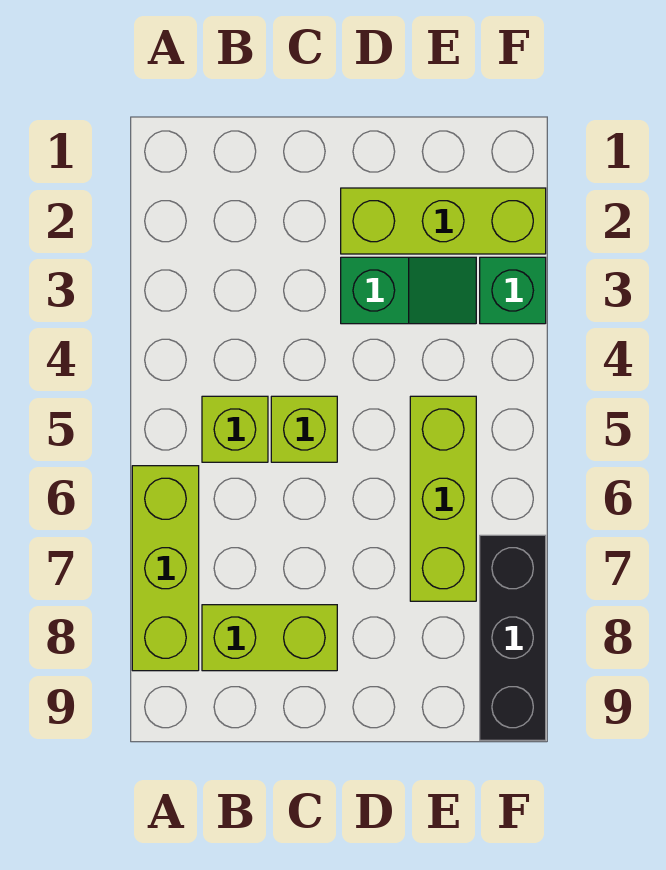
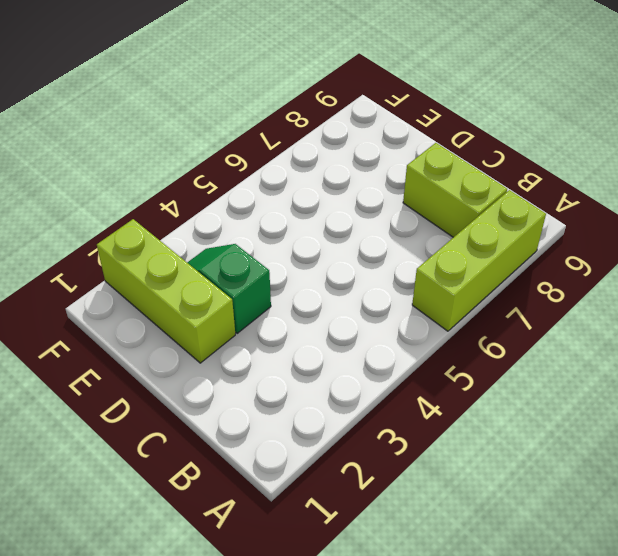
none -> lime brick B5 level 1
none -> lime brick C5 level 1

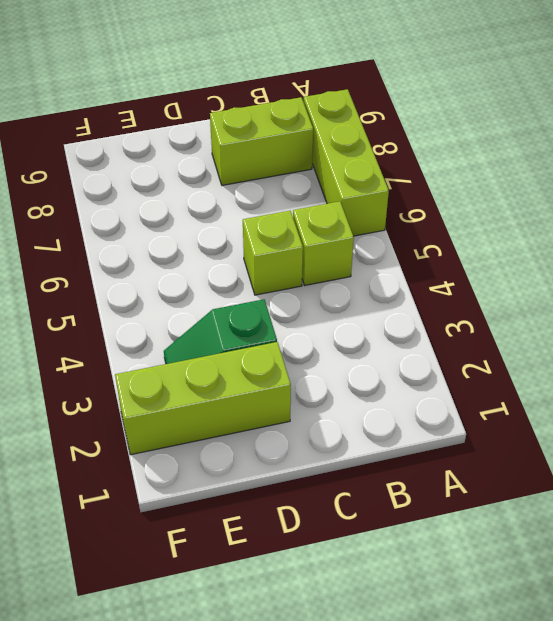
none -> lime brick E5:E7 level 1
none -> green brick F3 level 1

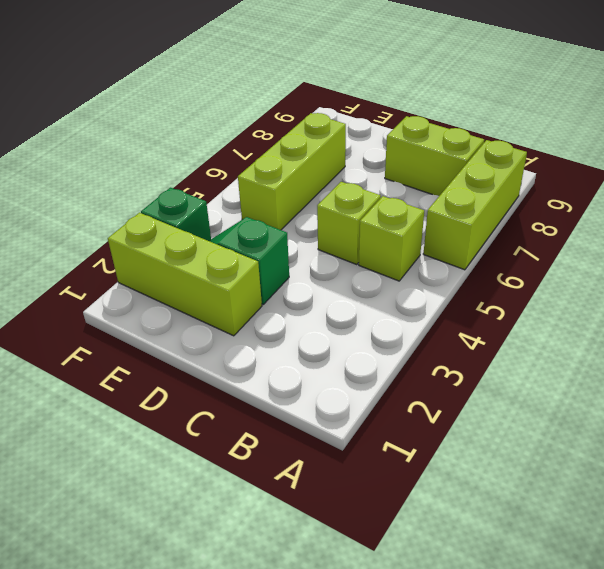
none -> black brick F7:F9 level 1

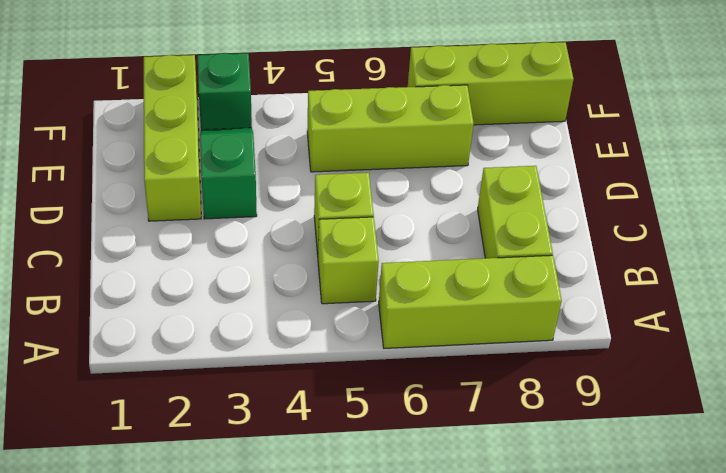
lime brick F7:F9 level 1 -> black brick F7:F9 level 1

